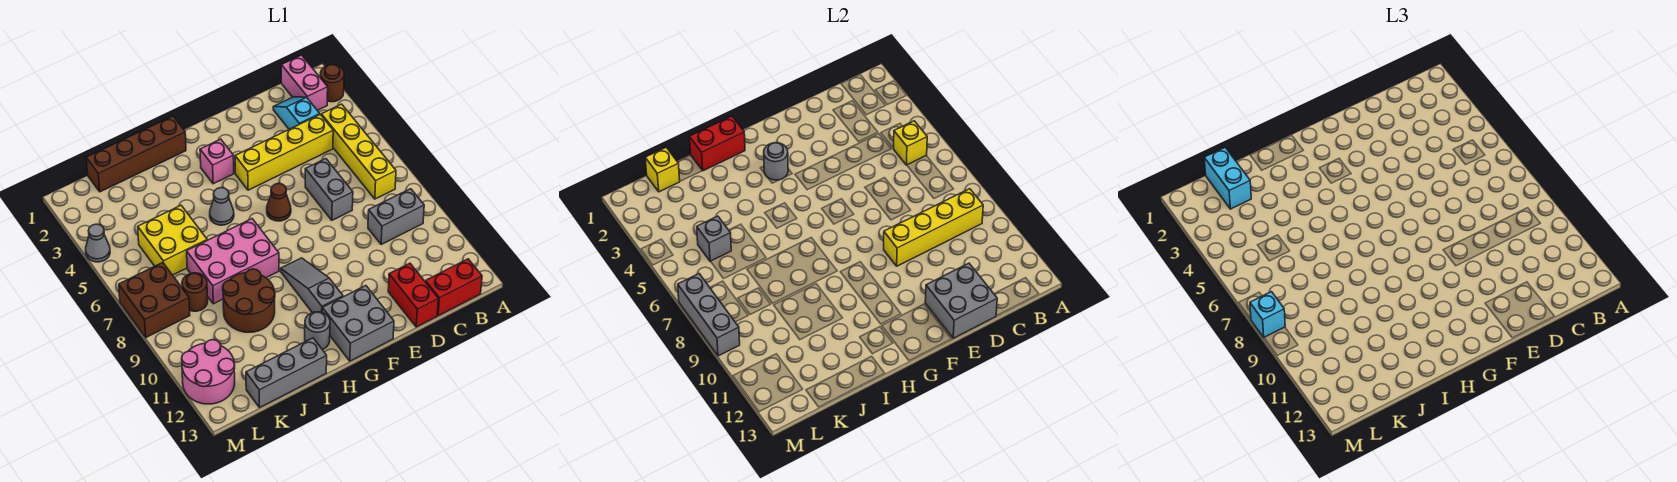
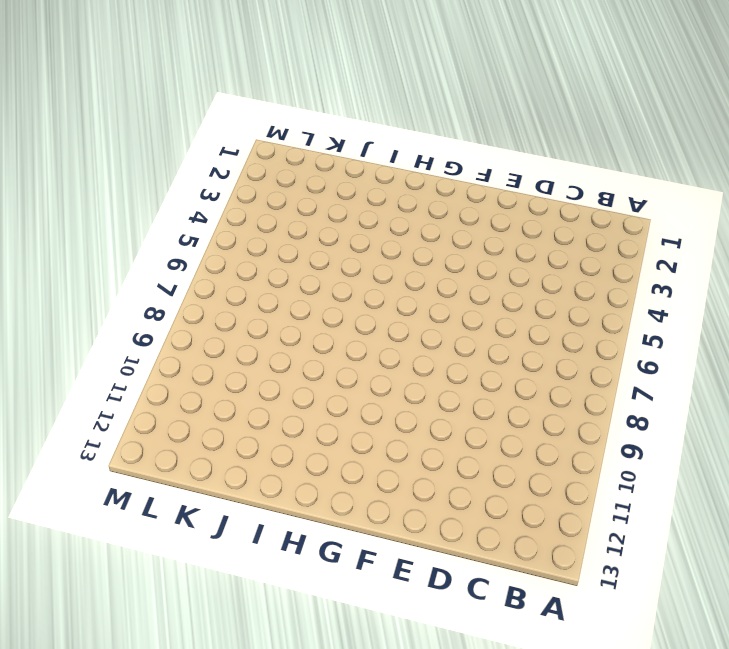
none -> brown round brick A2 level 1
none -> pink brick B1:B2 level 1
none -> yellow brick B4:B7 level 1
none -> grey brick B9:C9 level 1

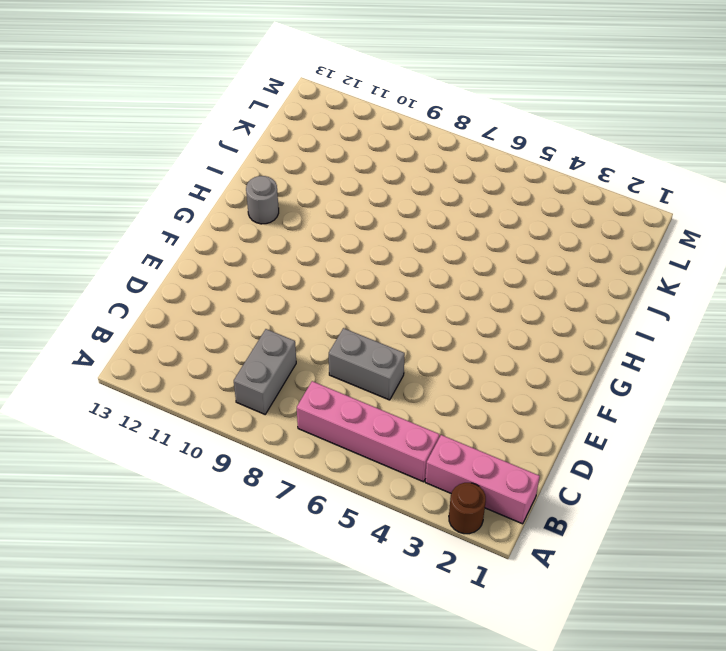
pink brick B1:B3 level 1 -> pink brick B1:B2 level 1
pink brick B4:B7 level 1 -> yellow brick B4:B7 level 1
none -> red brick B13:C13 level 1
none -> cyan slope C2:C3 level 1 top 3
none -> yellow brick C4:F4 level 1
none -> red brick D12:D13 level 1

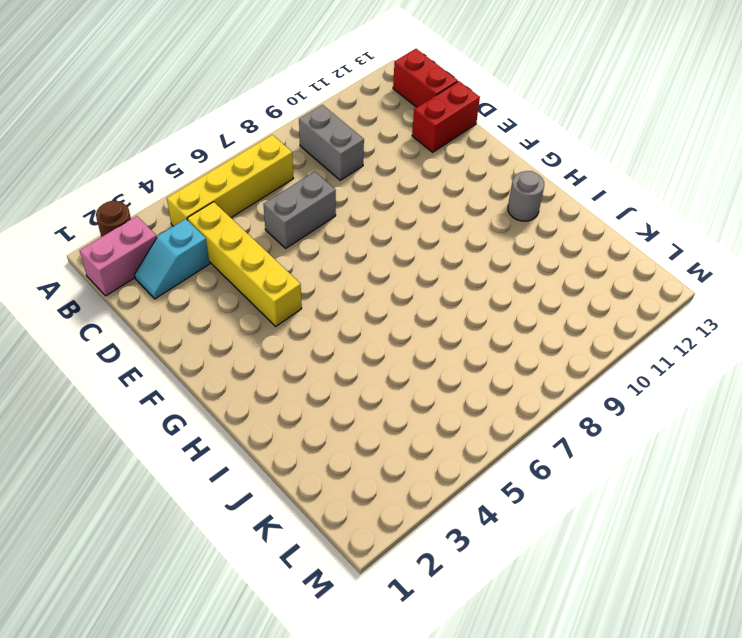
none -> brown cone F6 level 1
none -> grey brick F12:G13 level 1
none -> pink brick G3 level 1
none -> grey slope G9:G11 level 1 top 11

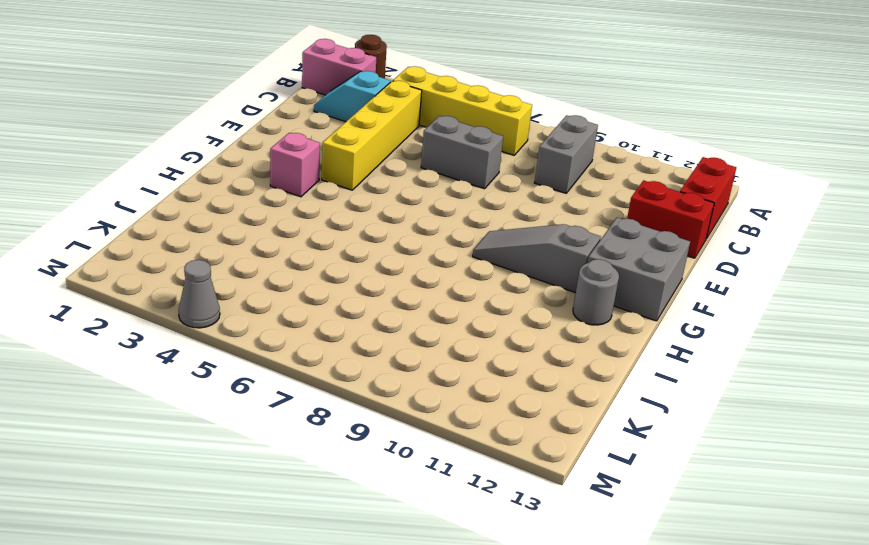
none -> brown cone F6 level 1
none -> brown brick H1:K1 level 1
none -> grey cone H5 level 1
none -> pink brick H7:J8 level 1

